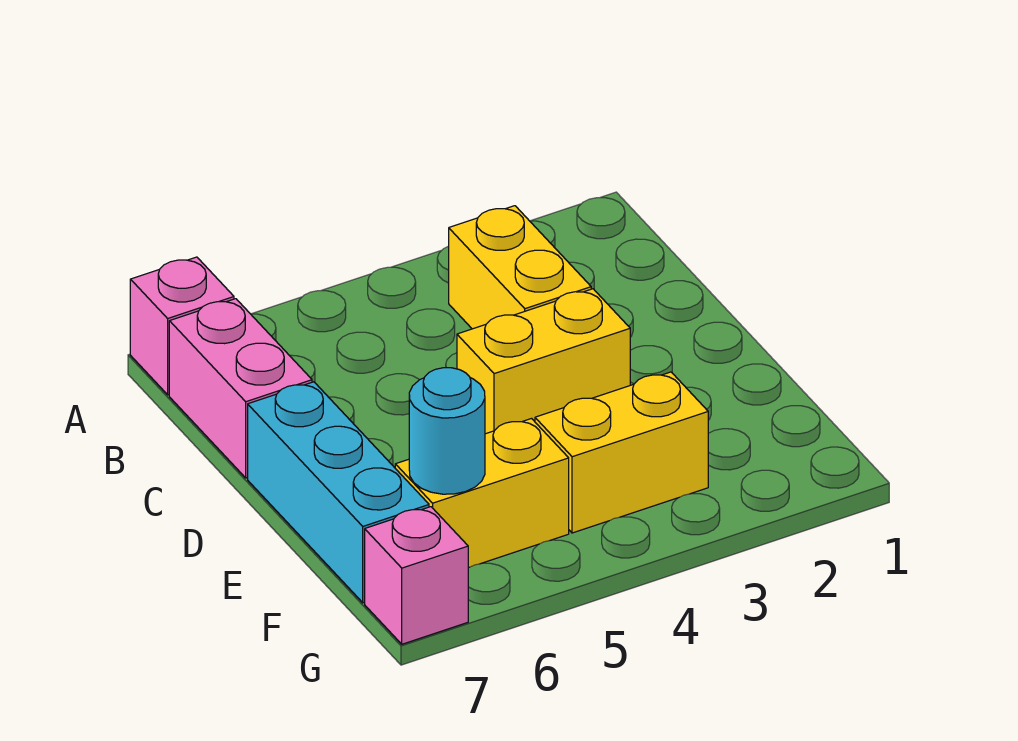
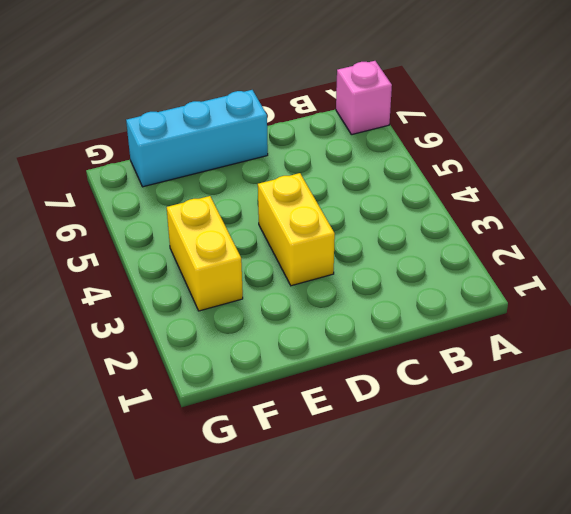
none -> yellow brick B3:C3 level 1
none -> pink brick B7:C7 level 1

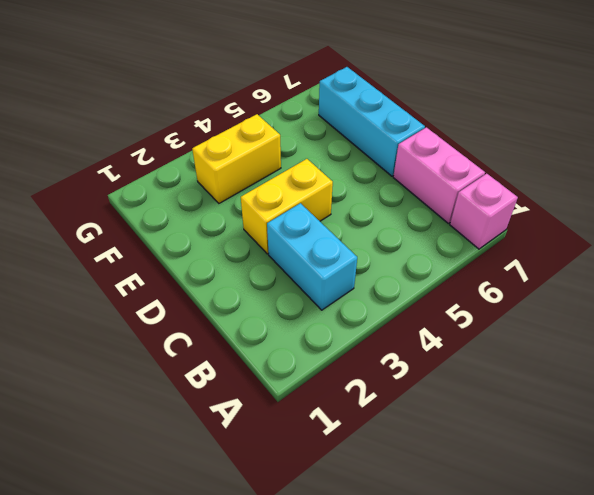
cyan brick B3:C3 level 1 -> yellow brick B3:C3 level 1
none -> yellow brick F5:F6 level 1
none -> pink brick G7 level 1

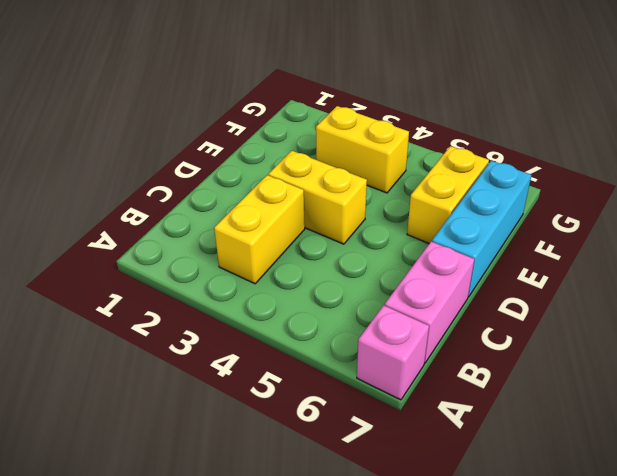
yellow brick E6:F6 level 1 -> yellow brick F5:F6 level 1
none -> pink brick G7 level 1
none -> cyan round brick F6 level 2

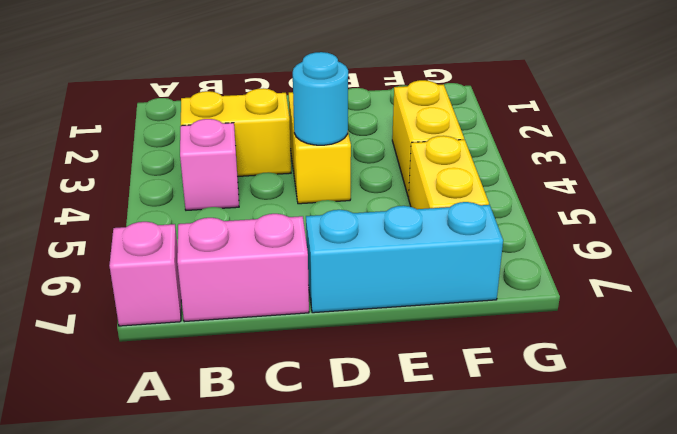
pink brick B4 level 1 -> pink brick G7 level 1
cyan round brick D4 level 2 -> cyan round brick F6 level 2

